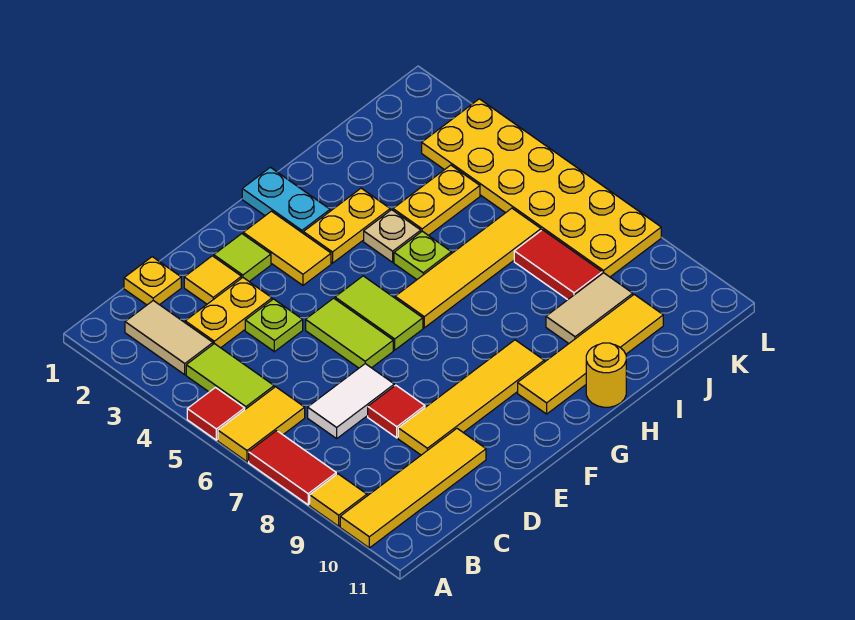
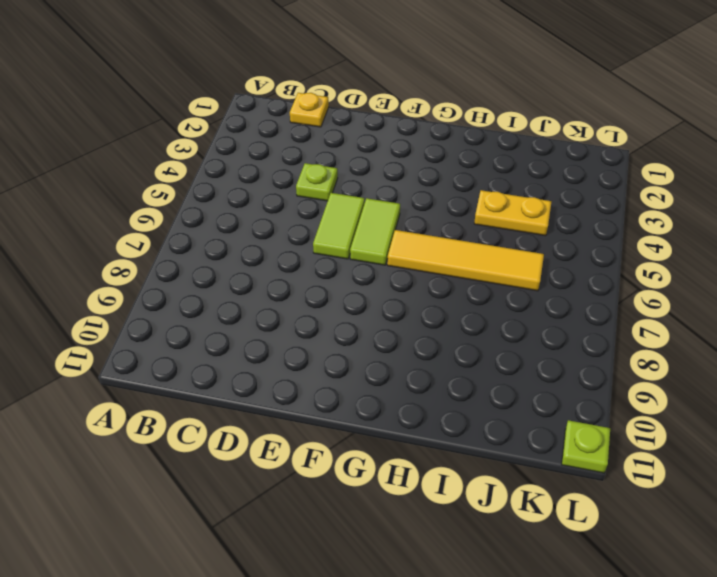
lime plate L11 level 1 -> lime plate H5 level 1
none -> red tile A5 level 1
none -> yellow tile A6:B6 level 1
none -> red tile A7:A8 level 1

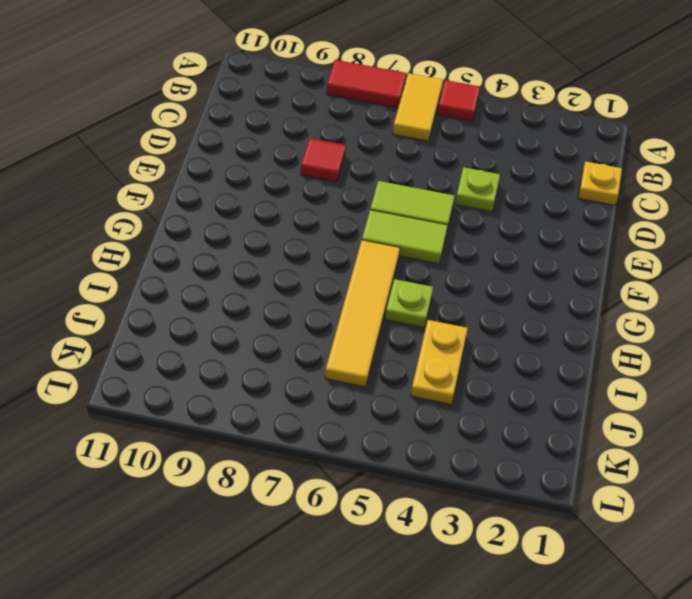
none -> yellow tile A9 level 1
none -> yellow tile A10:D10 level 1
none -> tan tile B2:B3 level 1

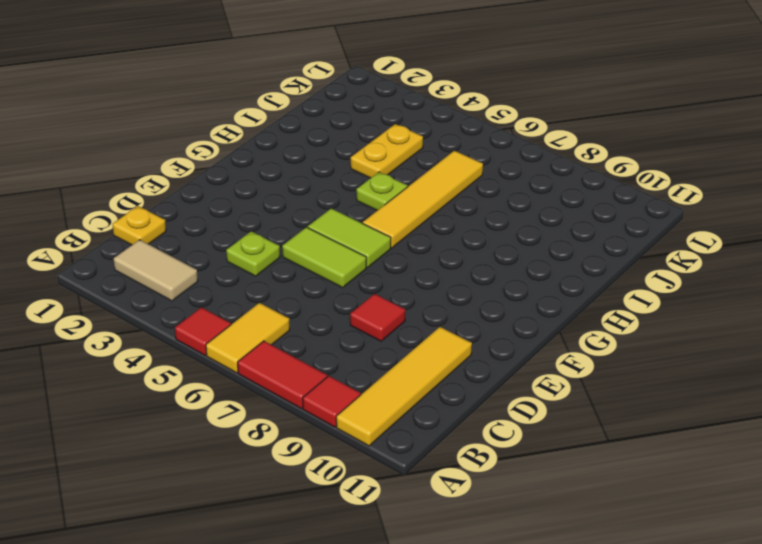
red tile A9 level 1 -> yellow tile A9 level 1
none -> lime tile B4:B5 level 1
none -> yellow plate C3:D3 level 1
none -> white tile C7:D7 level 1

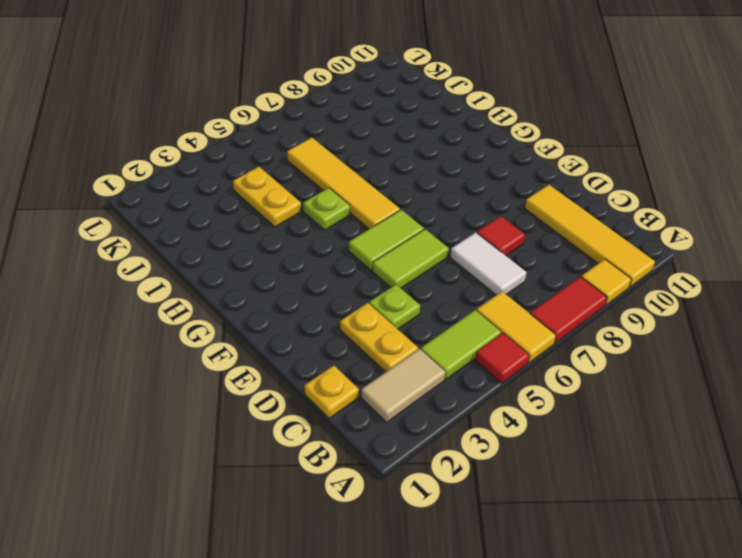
none -> yellow tile D2 level 1
none -> yellow tile D9:G9 level 1
none -> lime tile E2 level 1

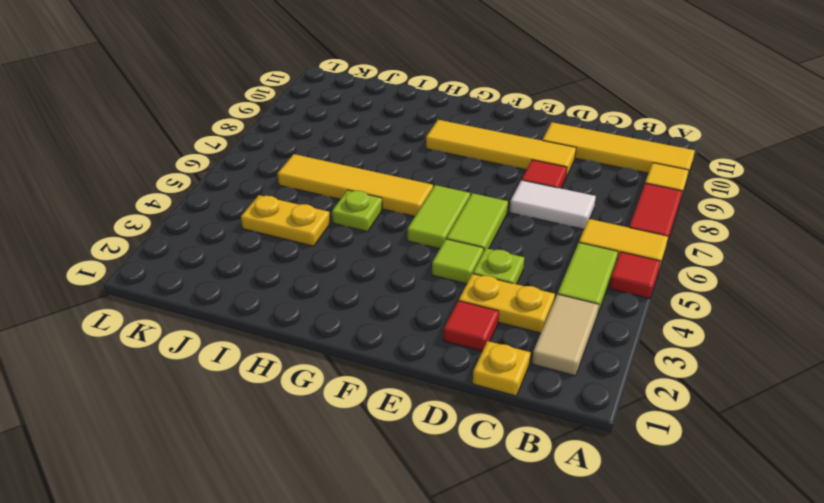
red tile D2 level 1 -> yellow tile D2 level 1
lime tile E4 level 1 -> lime tile E2 level 1
none -> yellow tile F2:F3 level 1
none -> cyan plate G1:G2 level 1
none -> yellow plate G3:H3 level 1

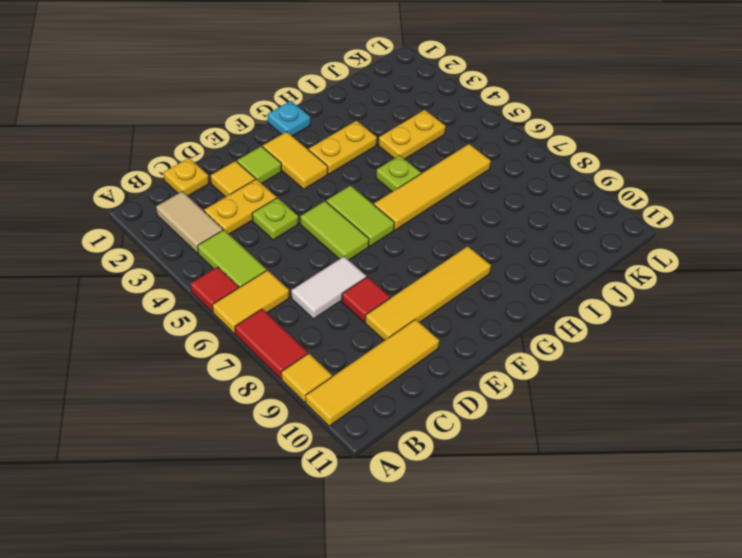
cyan plate G1 level 1 -> cyan plate G1:G2 level 1
none -> yellow tile G10:J10 level 1
none -> tan plate H4 level 1
none -> yellow round brick H11 level 1

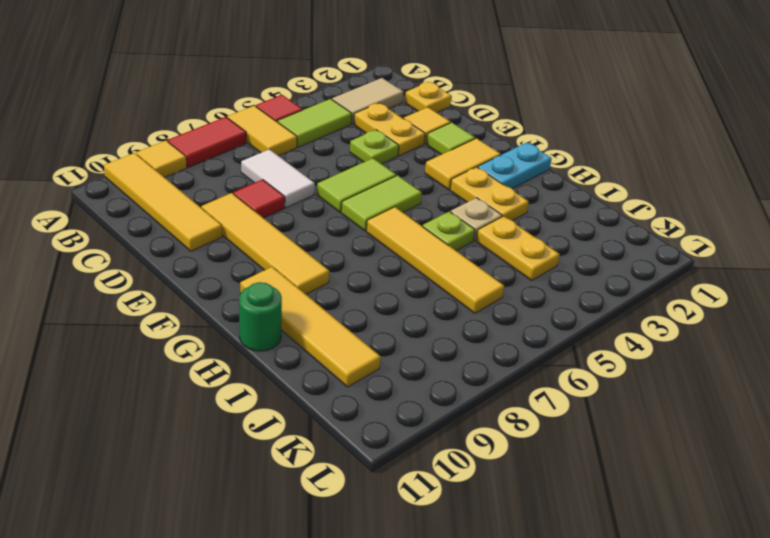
green round brick H11 level 1 -> yellow round brick H11 level 1
none -> tan tile I9:J9 level 1
none -> red tile J7:J8 level 1
none -> yellow plate K3:L8 level 1

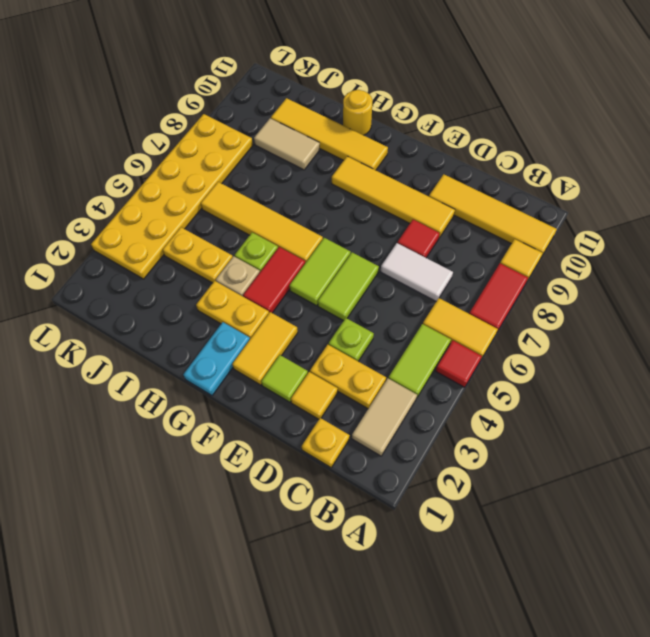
red tile G4:G5 level 1 -> red tile J7:J8 level 1

